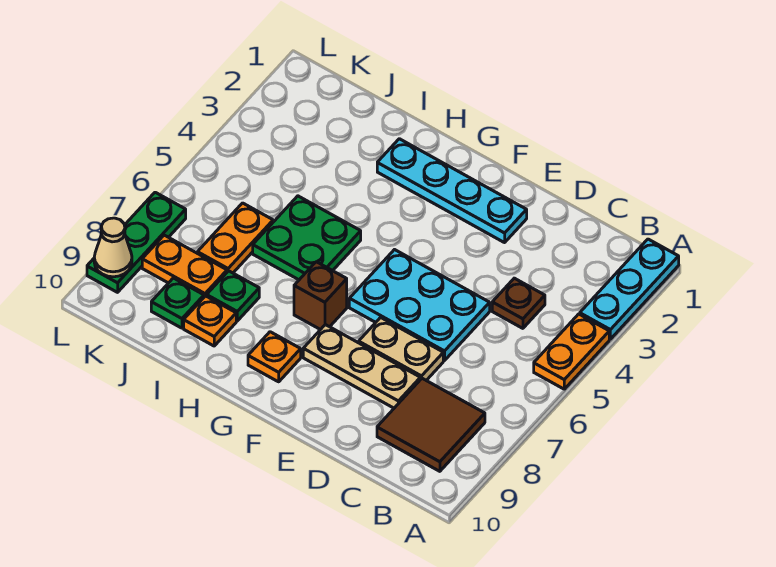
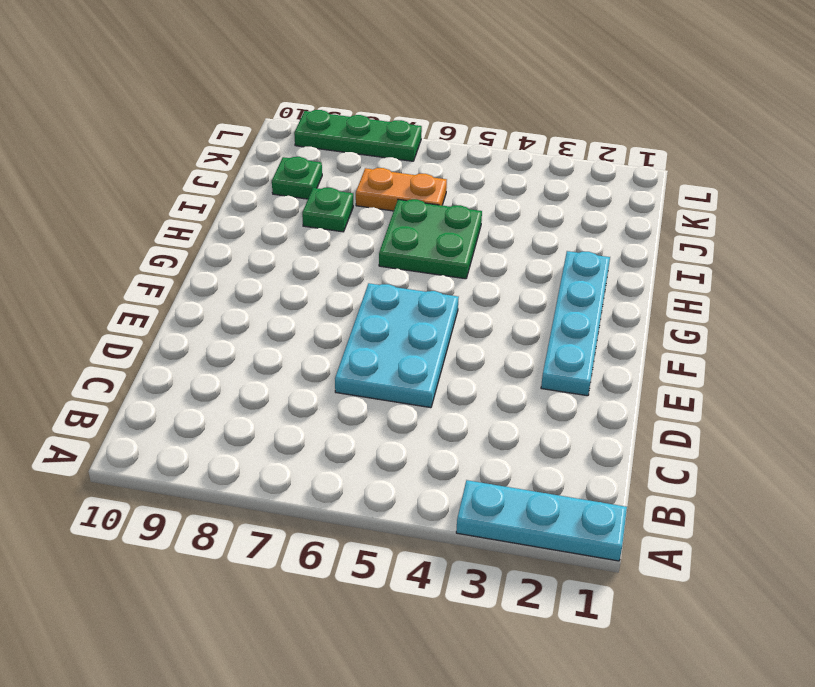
none -> orange plate A4:A5 level 1
none -> brown tile B8:C9 level 1
none -> brown plate C4 level 1

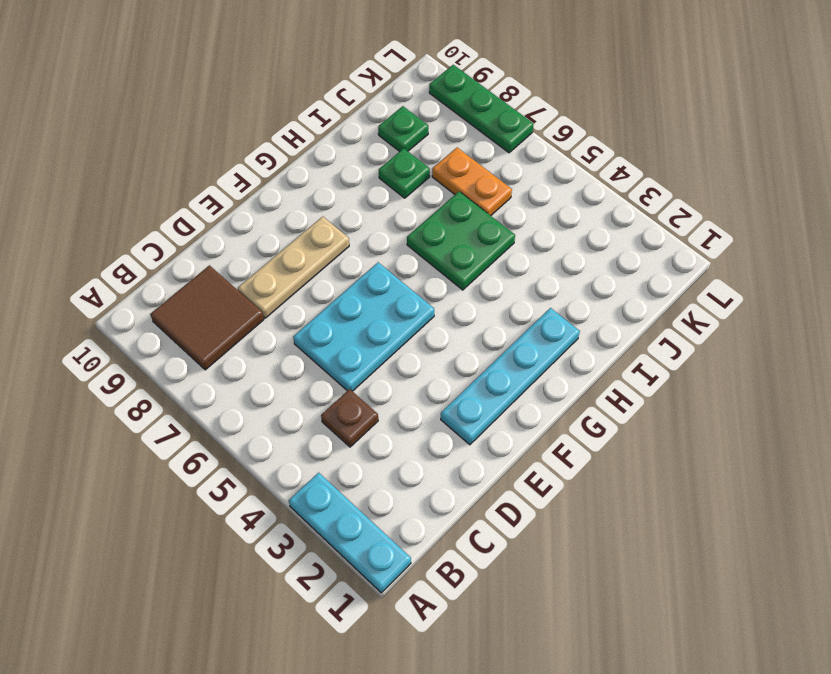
none -> orange plate A4:A5 level 1
none -> tan plate D7:E7 level 1
none -> brown brick G7 level 1

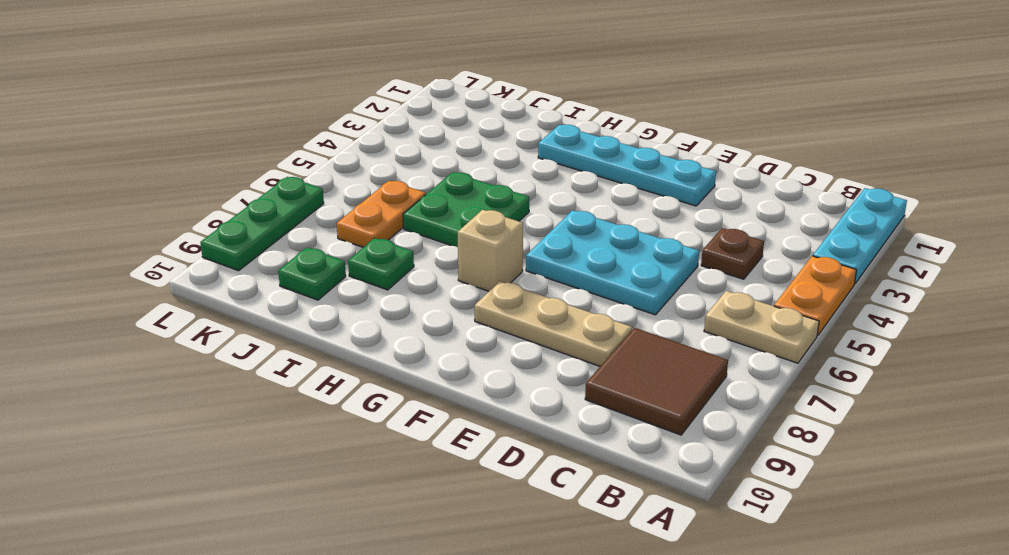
tan plate A6:B6 level 1 -> tan plate D7:E7 level 1
tan brick G7 level 1 -> brown brick G7 level 1
none -> orange plate G9 level 1
none -> orange plate I9 level 1
none -> orange plate J8:K8 level 1

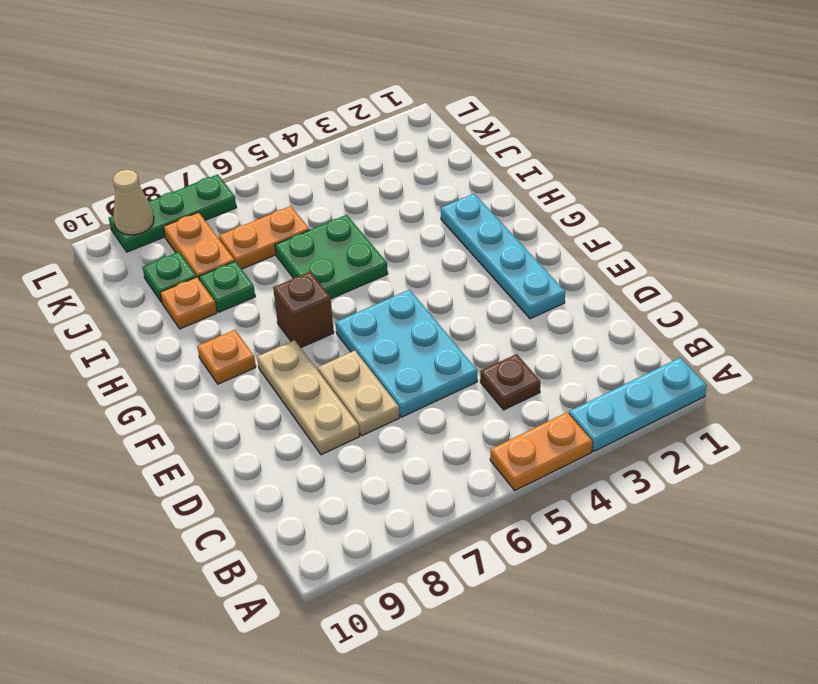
none -> brown tile B8:C9 level 1

